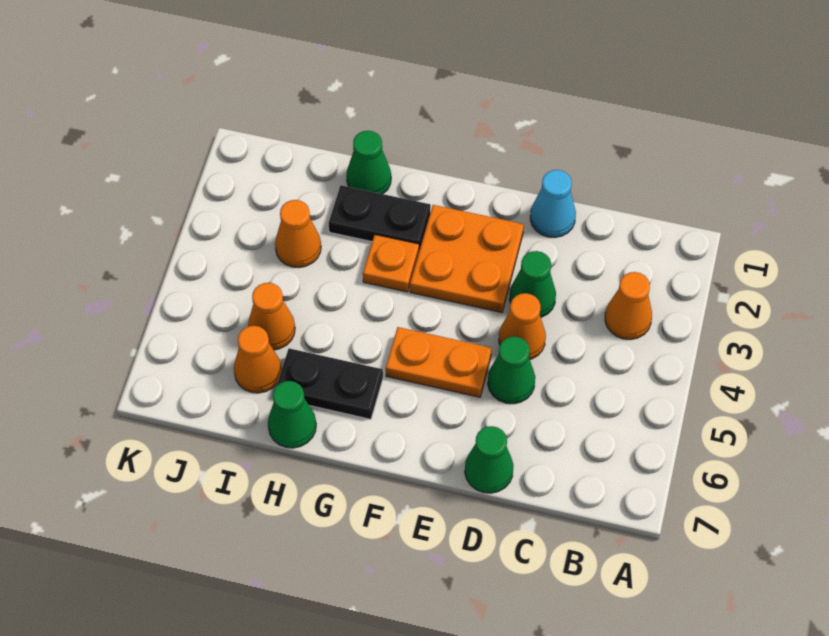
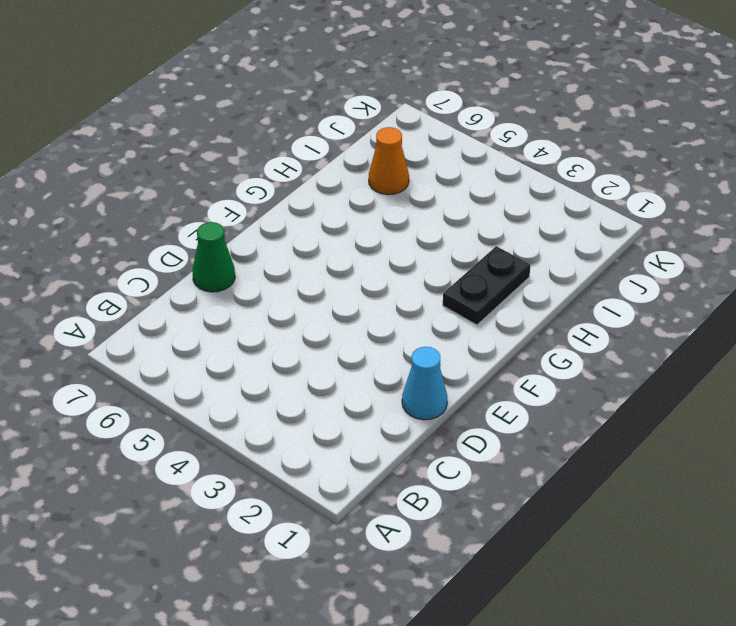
none -> orange cone B3 level 1
none -> green cone D3 level 1
none -> orange cone D4 level 1

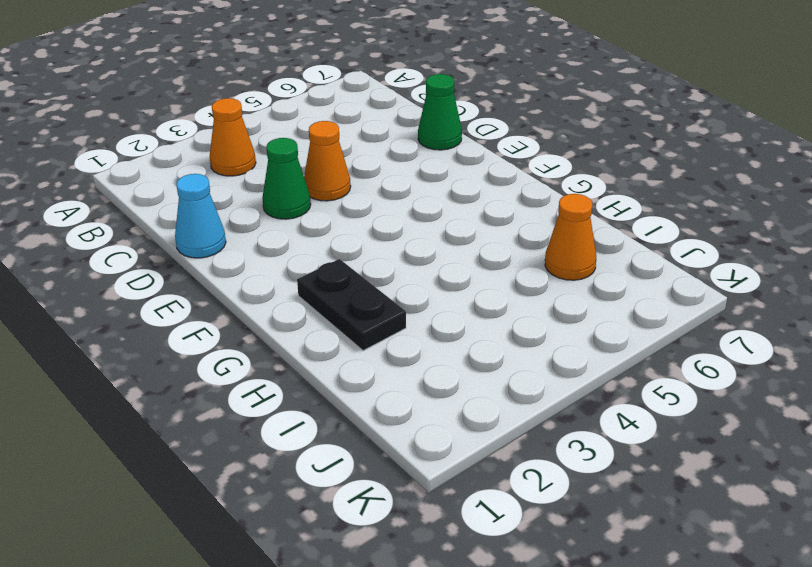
none -> green cone D5 level 1
none -> orange plate E2:F3 level 1
none -> orange plate E5:F5 level 1

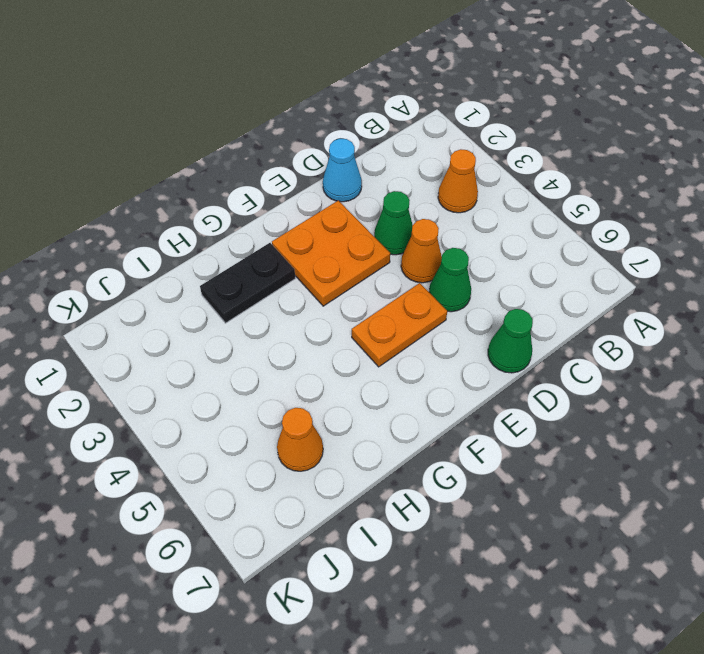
none -> orange plate G3 level 1
none -> black plate G6:H6 level 1
none -> green cone H1 level 1

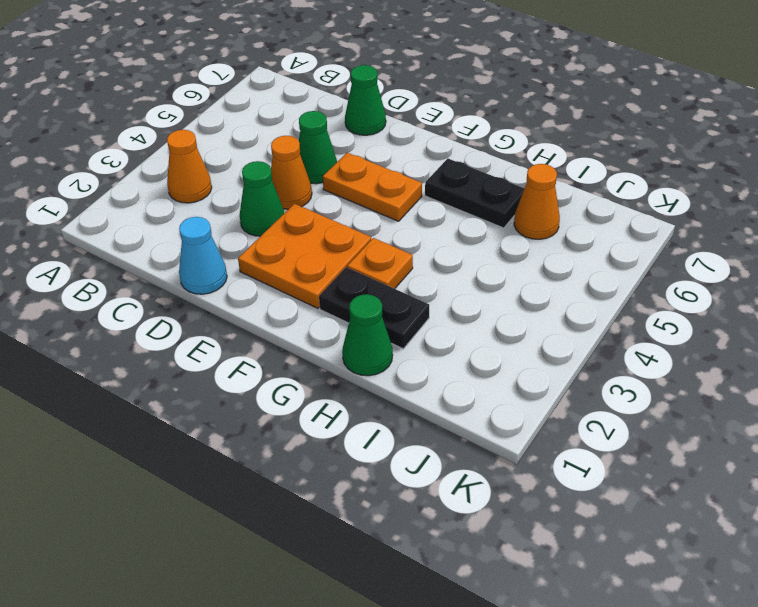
none -> green cone H7 level 1
none -> orange cone I3 level 1
none -> orange cone I5 level 1

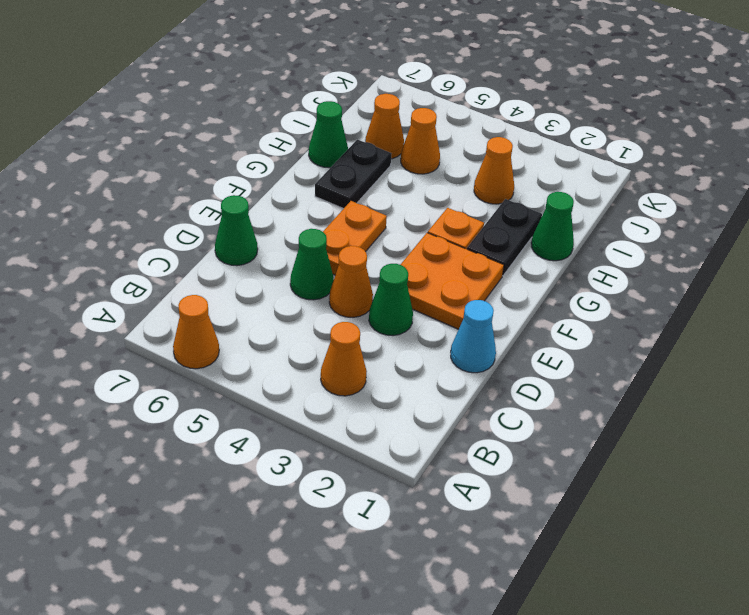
orange cone A6 level 1 -> none

